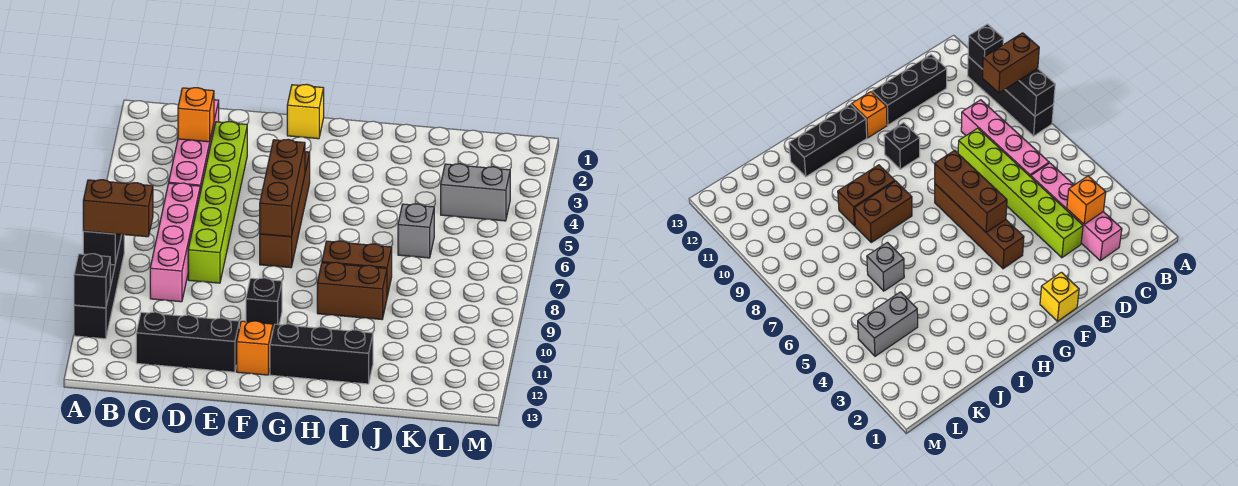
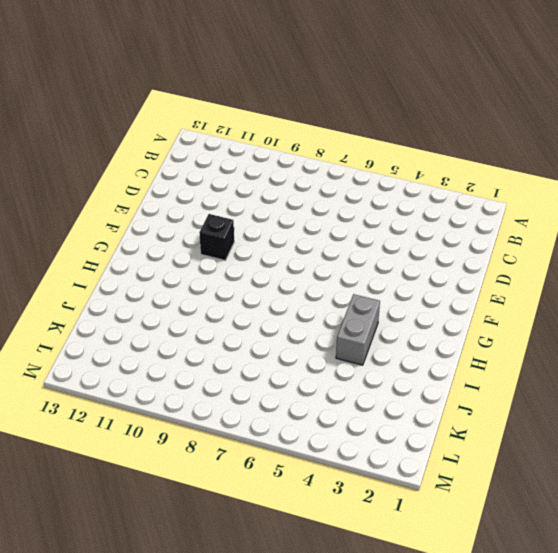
grey brick H4:I4 level 1 -> grey brick K4:L4 level 1
none -> black brick A8:A11 level 1
none -> pink brick C2:C5 level 1
none -> pink brick C6:C9 level 1

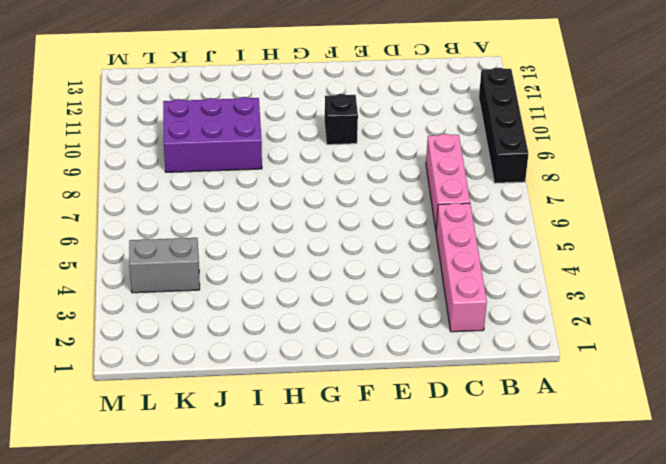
pink brick C6:C8 level 1 -> pink brick C6:C9 level 1
purple brick I9:K10 level 1 -> brown brick H9:I9 level 1
none -> black brick C12:E12 level 1
none -> lime brick D3:D8 level 1
none -> yellow brick F1 level 1

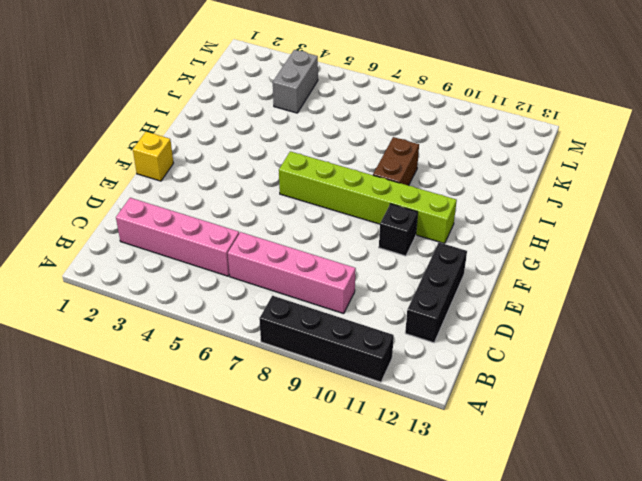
lime brick G6:G11 level 1 -> lime brick D3:D8 level 1
none -> brown brick F4:F7 level 1
none -> orange brick F12 level 1
none -> black brick G12:I12 level 1

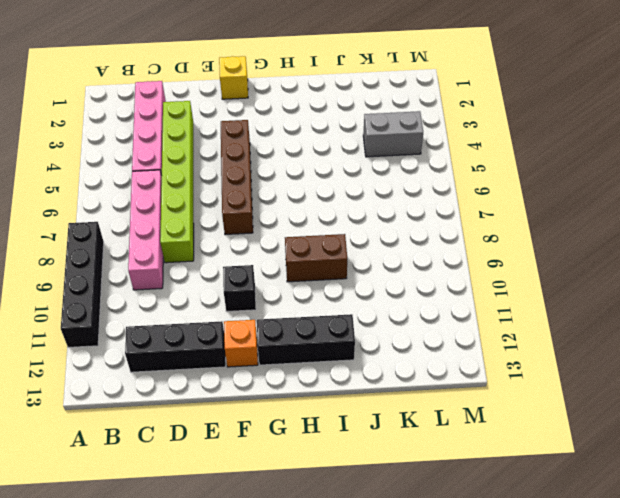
none -> brown brick H8:I8 level 1
none -> grey brick J6 level 1
none -> black brick A8:A9 level 2

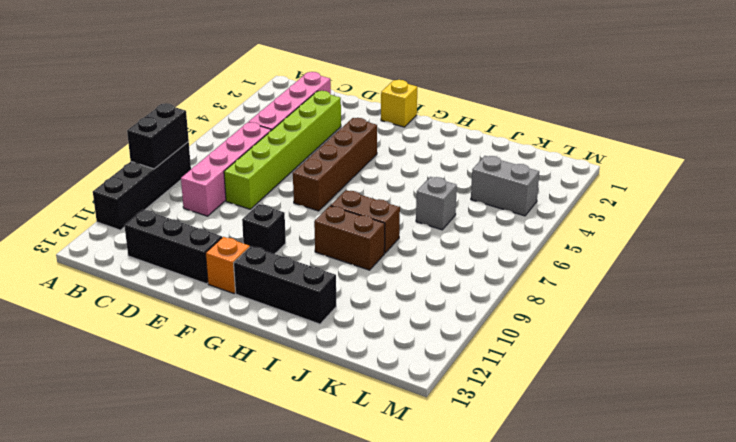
none -> black brick A11 level 2
none -> orange brick C3 level 2
none -> brown brick F5:F7 level 2

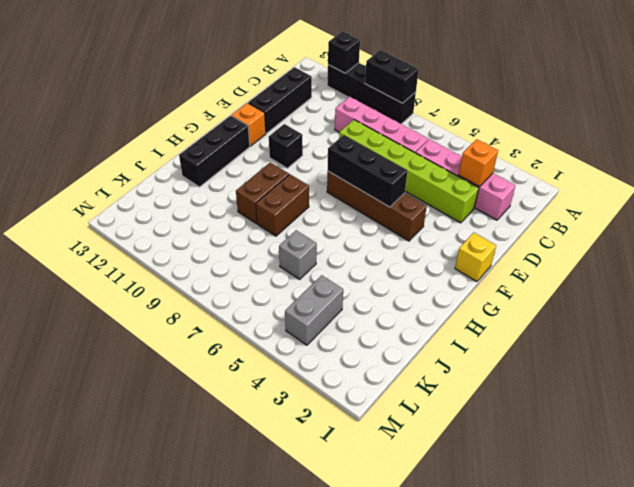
black brick F5:F7 level 2 -> brown brick F5:F7 level 2
none -> brown brick A9:B9 level 3

